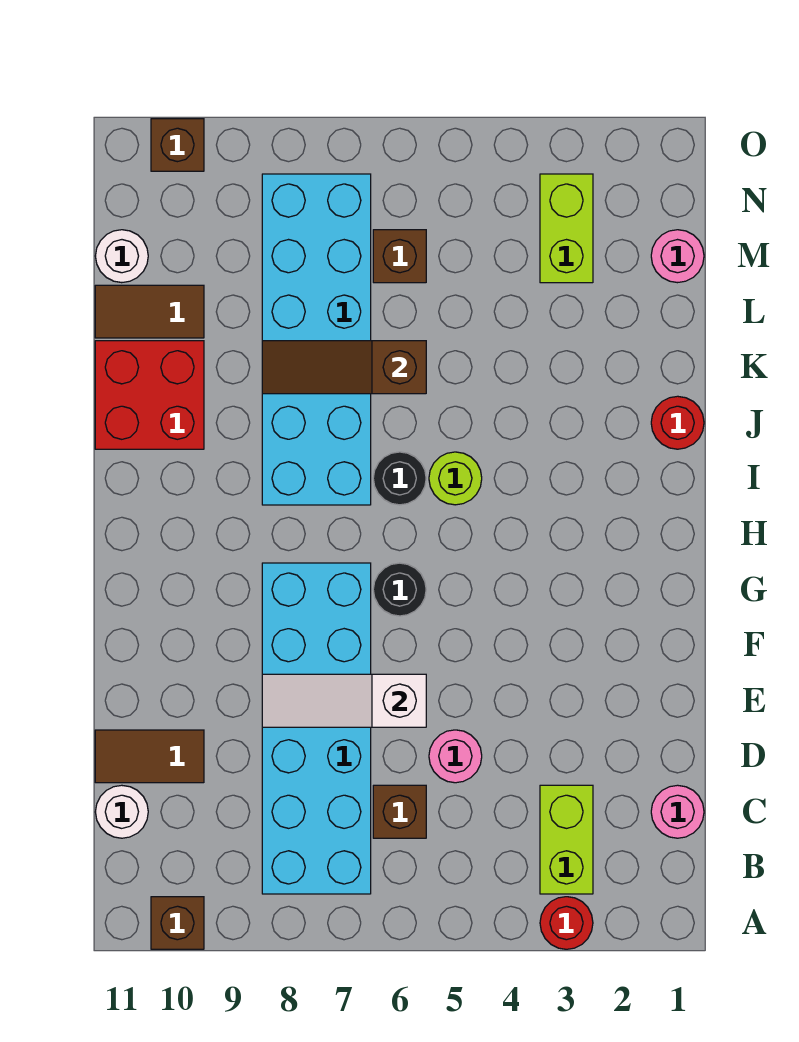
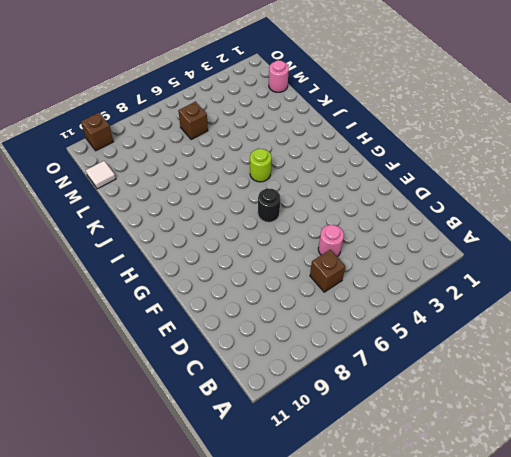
white tile M11 level 1 -> white round brick M11 level 1
none -> red round brick A3 level 1
none -> brown brick A10 level 1
none -> lime brick B3:C3 level 1

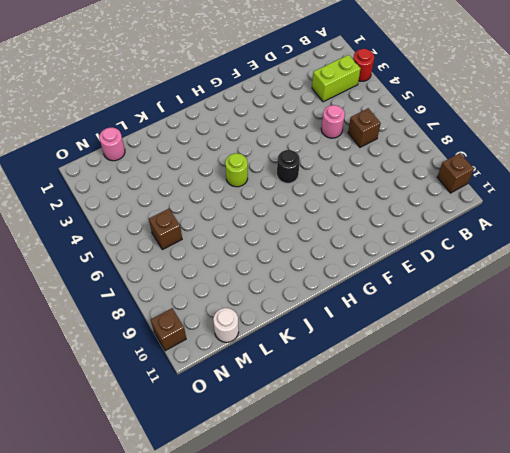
none -> cyan brick B7:G8 level 1
none -> pink round brick C1 level 1
none -> white round brick C11 level 1

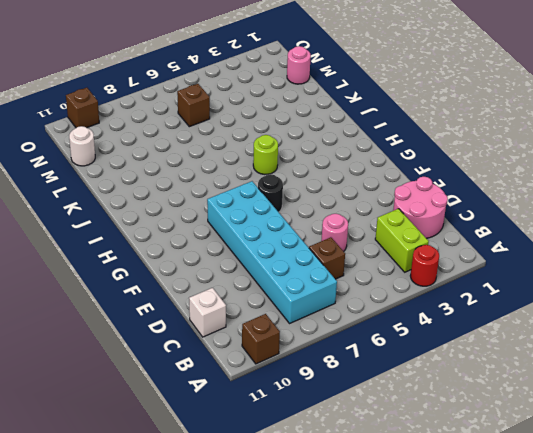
pink round brick C1:D2 level 1 -> pink round brick C1 level 1
white brick C11 level 1 -> white round brick C11 level 1
none -> brown tile D10:D11 level 1
none -> black round brick I6 level 1
none -> cyan brick I7:N8 level 1

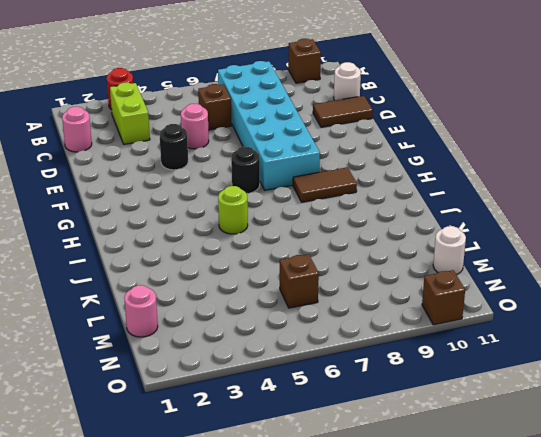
black round brick E4 level 1 -> black round brick I6 level 1
brown tile H8:H9 level 1 -> brown tile L10:L11 level 1
none -> cyan brick I7:N8 level 1
none -> red round brick J1 level 1
none -> red brick J10:K11 level 1

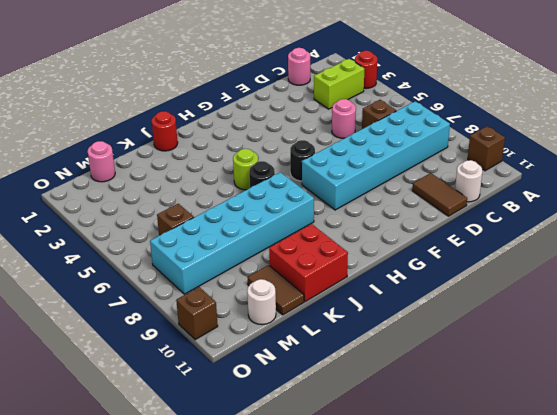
none -> lime brick M3:N3 level 1
none -> white slope E6:E8 level 2 top 6
none -> brown slope K6:K8 level 2 top 6

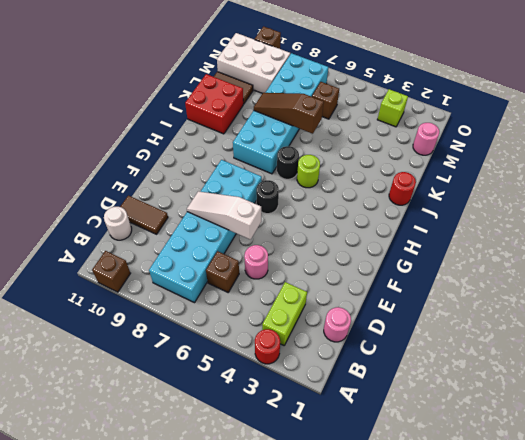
white brick M9:N11 level 1 -> white round brick M11 level 1
lime brick N3 level 1 -> lime brick M3:N3 level 1

